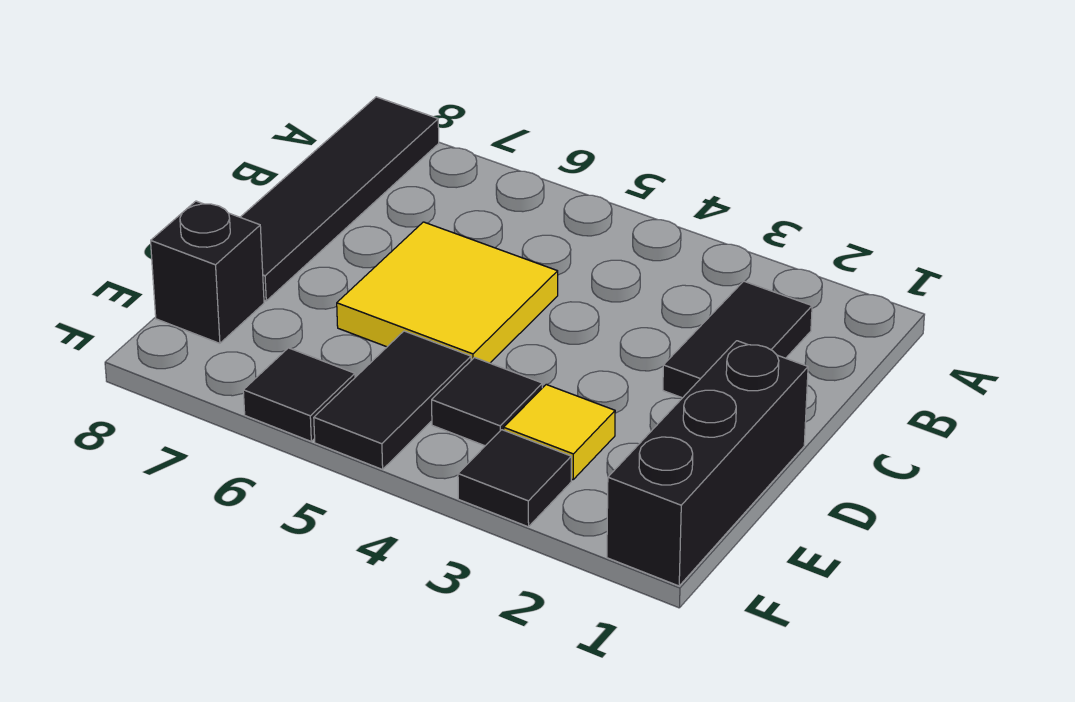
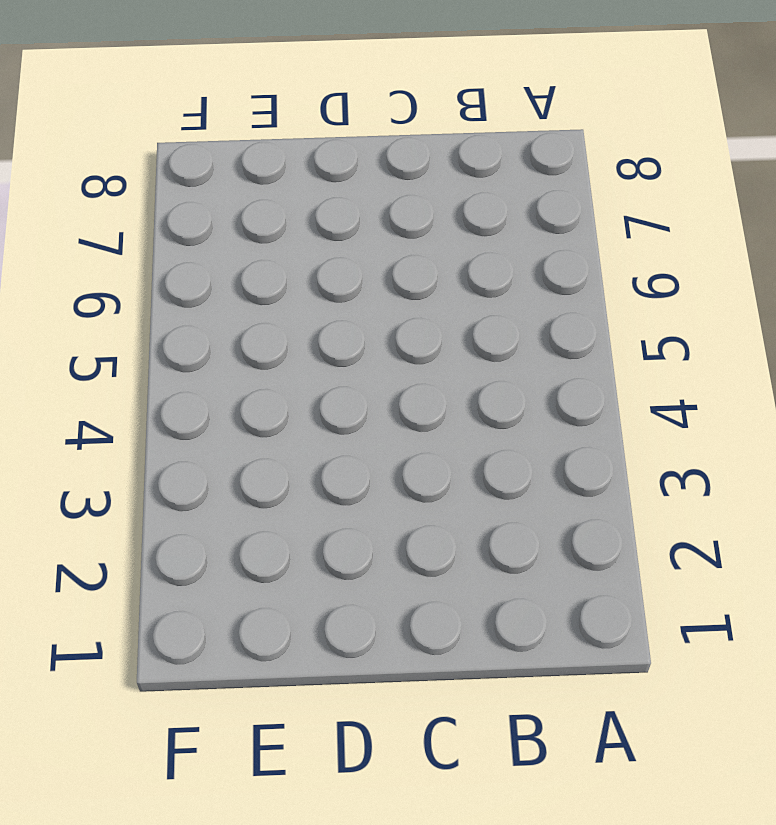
none -> black tile A8:D8 level 1
none -> black tile B2:C2 level 1

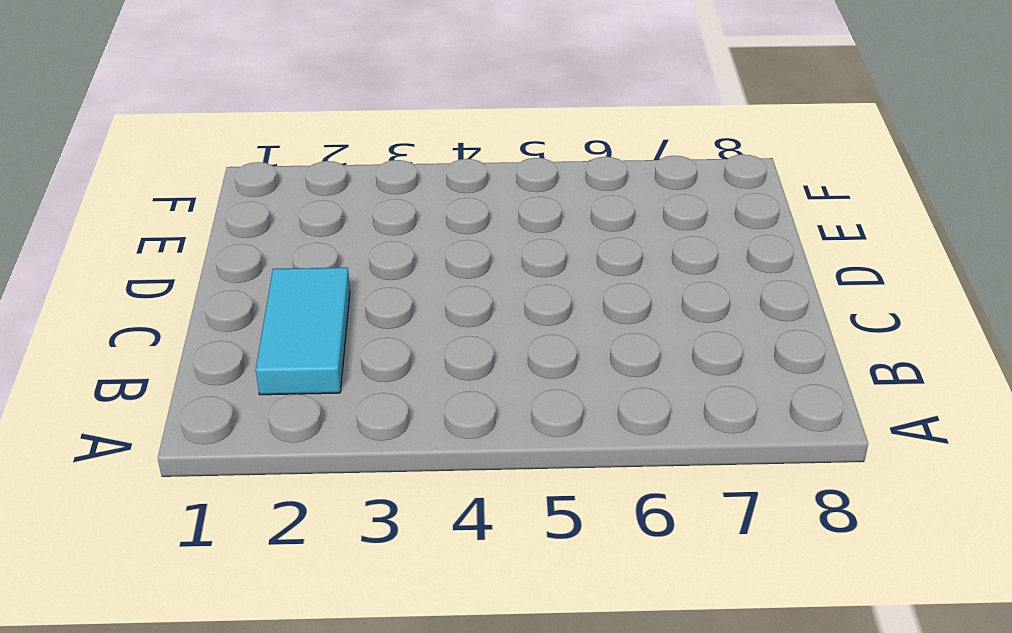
cyan tile B2:C2 level 1 -> black tile B2:C2 level 1
none -> black tile A8:D8 level 1
none -> yellow tile C5:D6 level 1

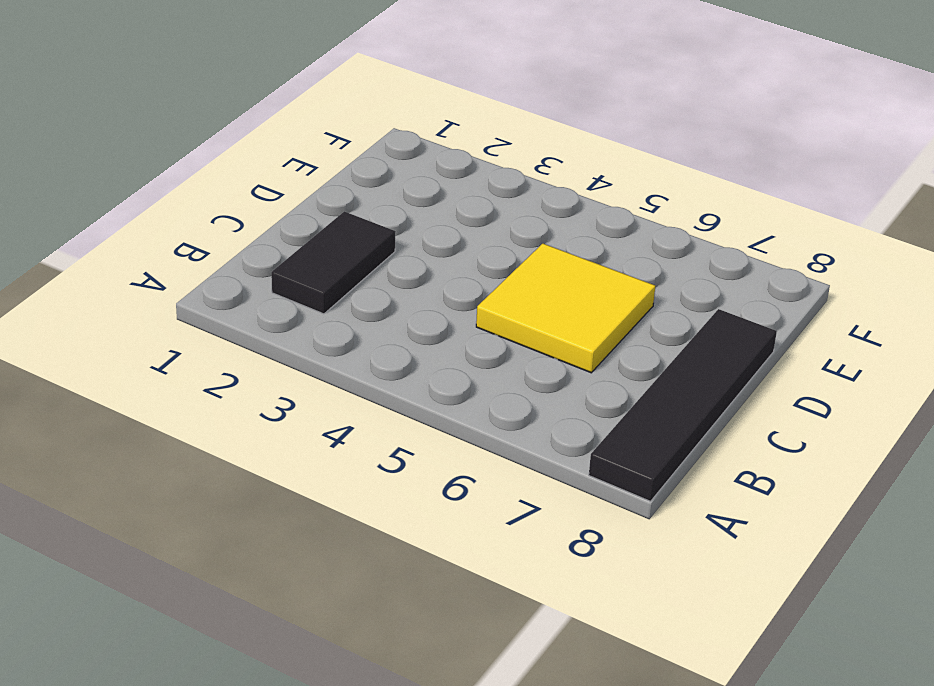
none -> black brick D1:F1 level 1
none -> yellow tile E3 level 1

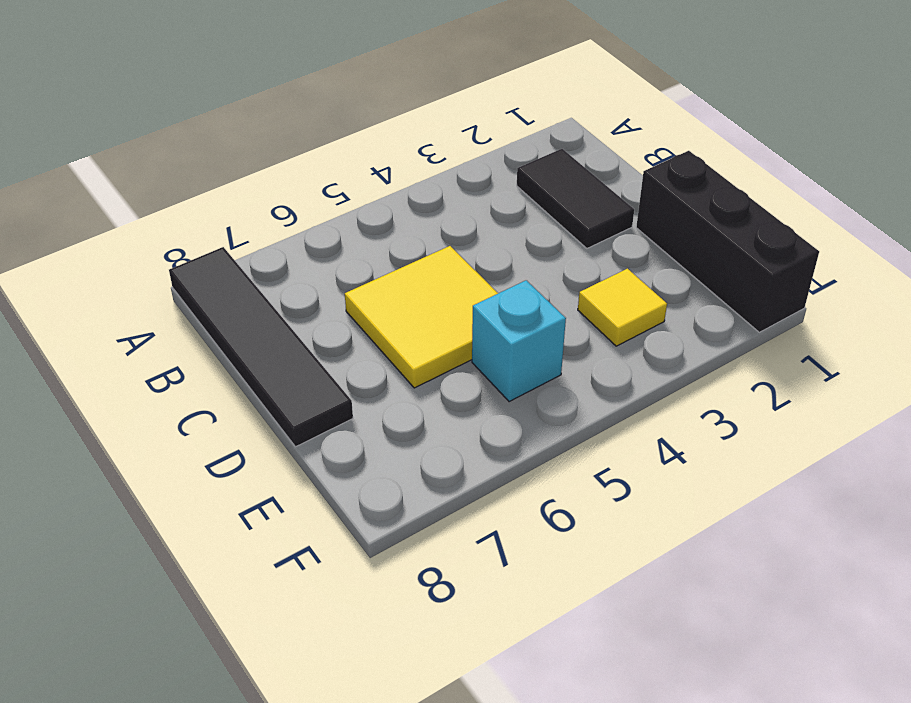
cyan brick E5 level 1 -> black tile E5:F5 level 1
none -> black tile E4 level 1
none -> black brick E8 level 1

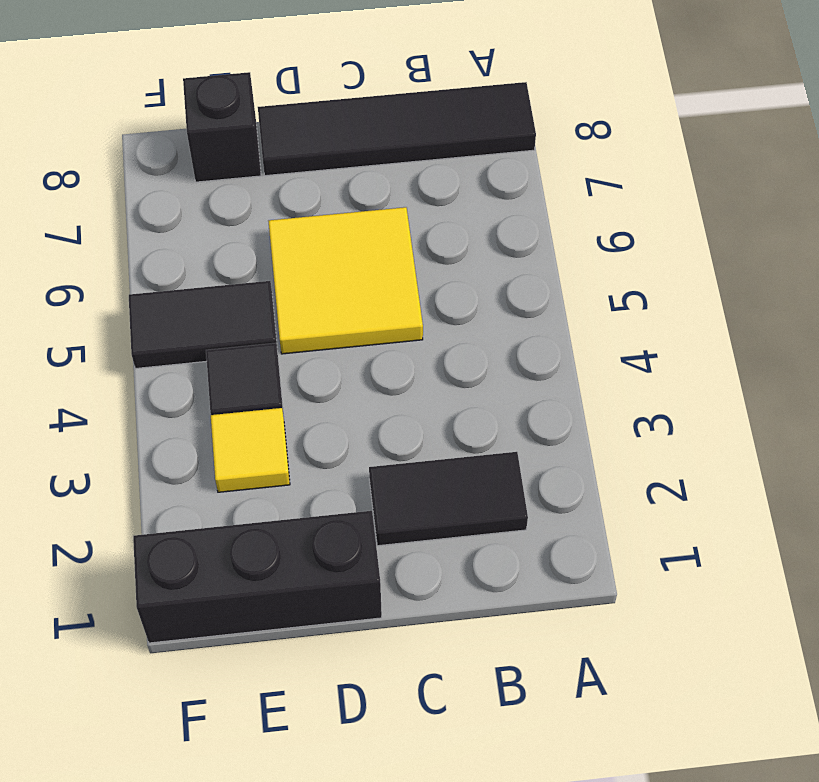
none -> black tile F3 level 1
none -> black tile F6 level 1

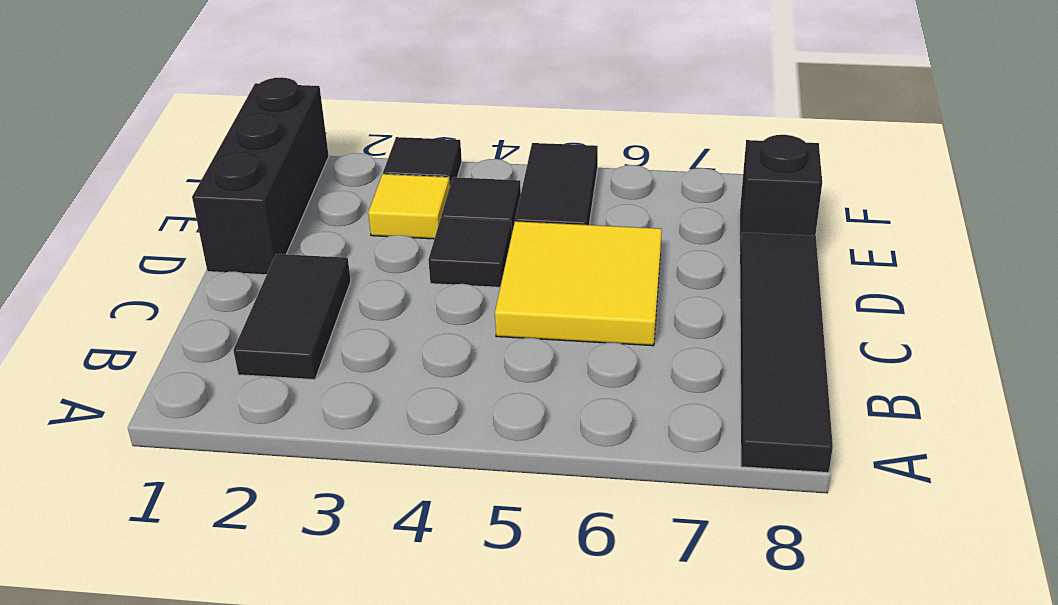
black tile D4 level 1 -> black tile F6 level 1

